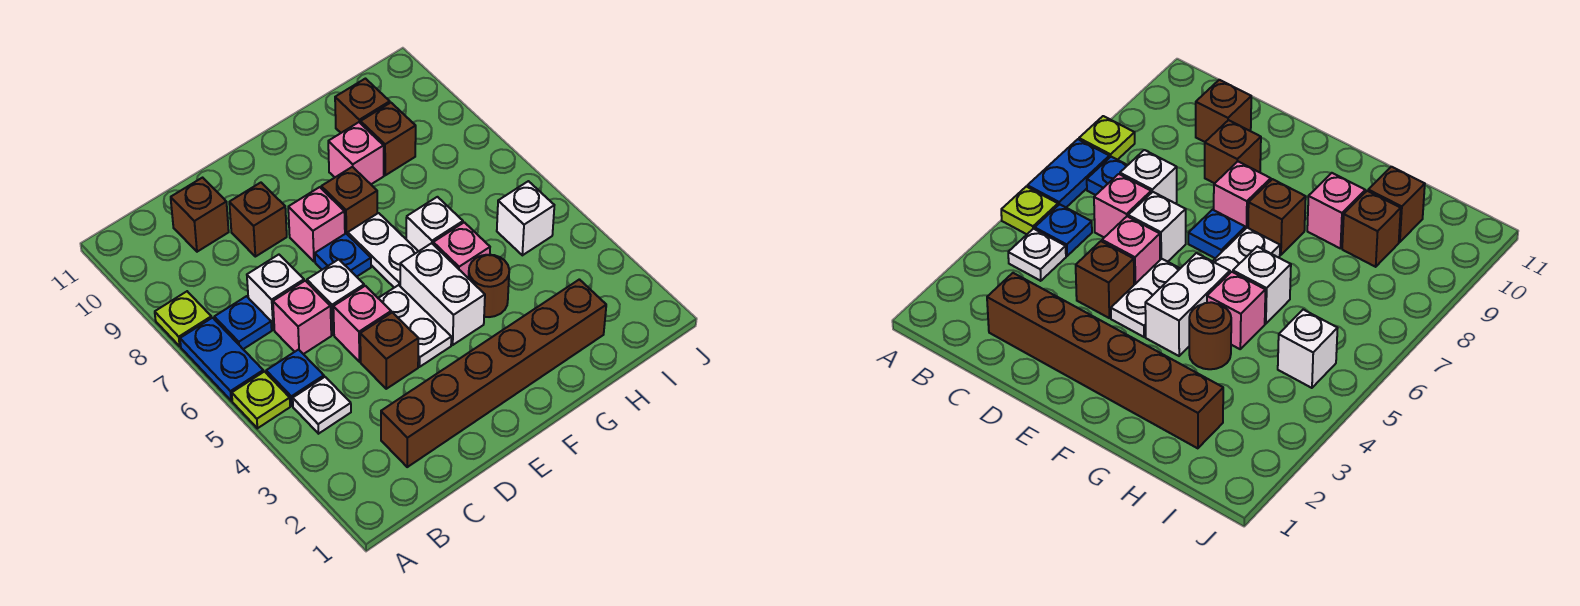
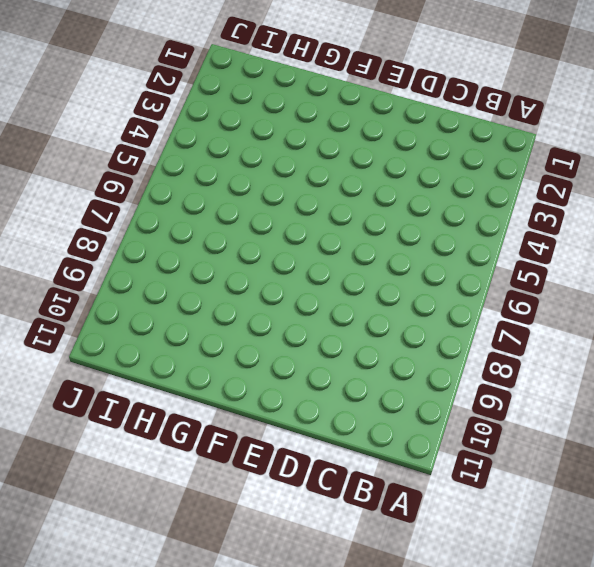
none -> lime plate A5 level 1
none -> blue plate A6:A7 level 1
none -> lime plate A8 level 1

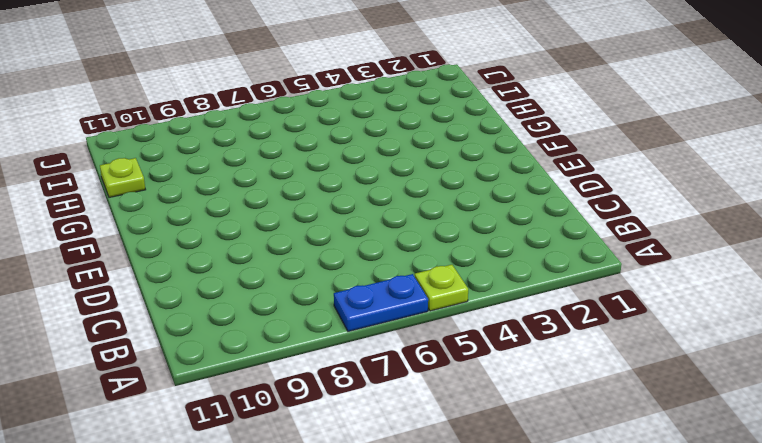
lime plate H11 level 1 -> lime plate A8 level 1
none -> white plate B4 level 1
none -> blue plate B5 level 1
none -> blue plate B7 level 1

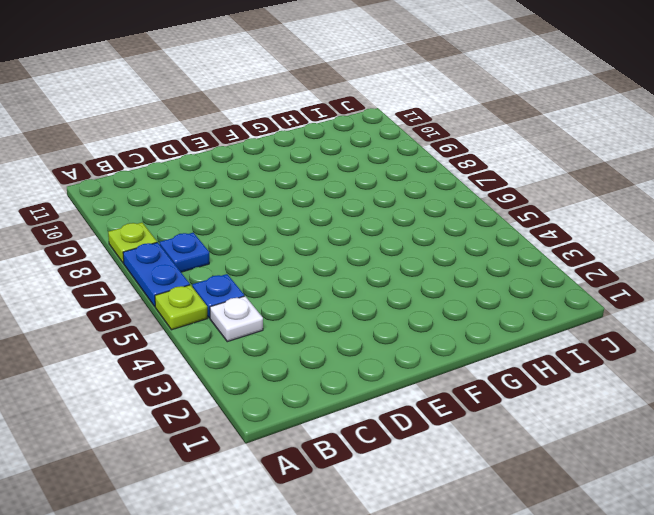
none -> brown brick C2:H2 level 1
none -> pink brick C6 level 1
none -> white brick C7 level 1

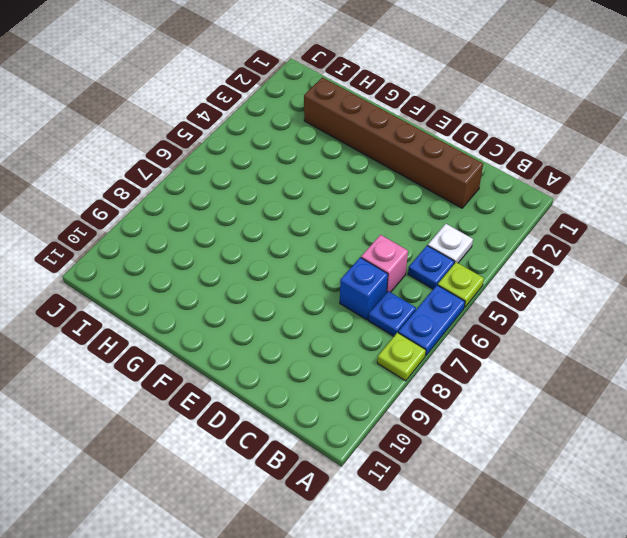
blue brick C7 level 1 -> white brick C7 level 1
none -> brown brick C10 level 1
none -> brown brick D4 level 1
none -> pink brick D5 level 1

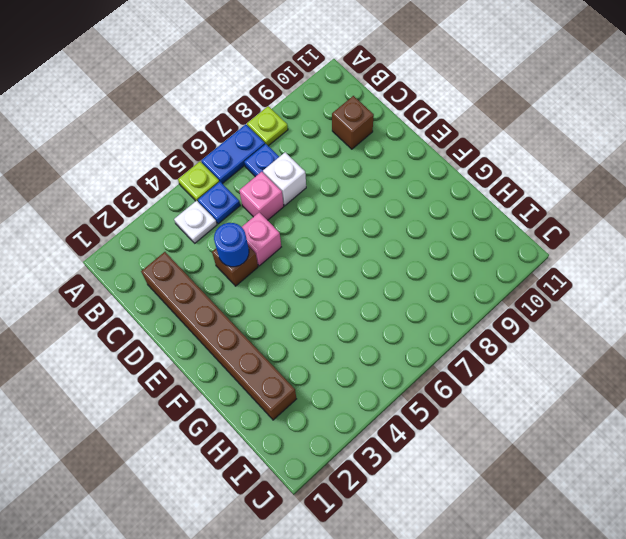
blue round brick D4 level 2 -> none
none -> white brick D6 level 1
none -> brown brick D9 level 1
none -> white plate E4:E5 level 1

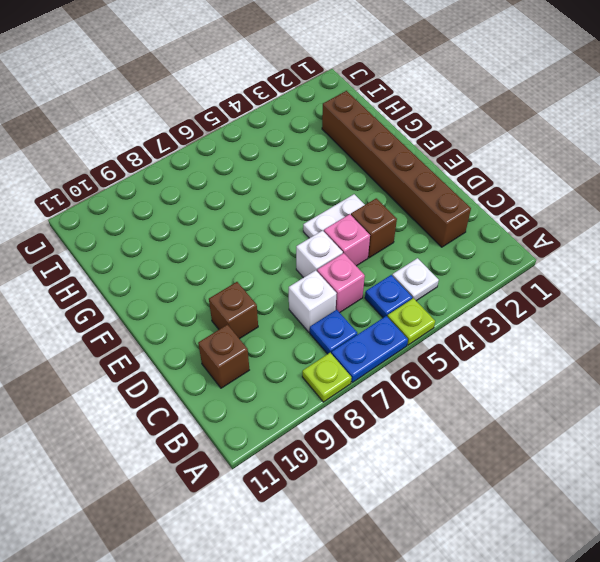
none -> blue plate E7 level 1
none -> pink brick E8 level 1
none -> white brick F4:F5 level 1

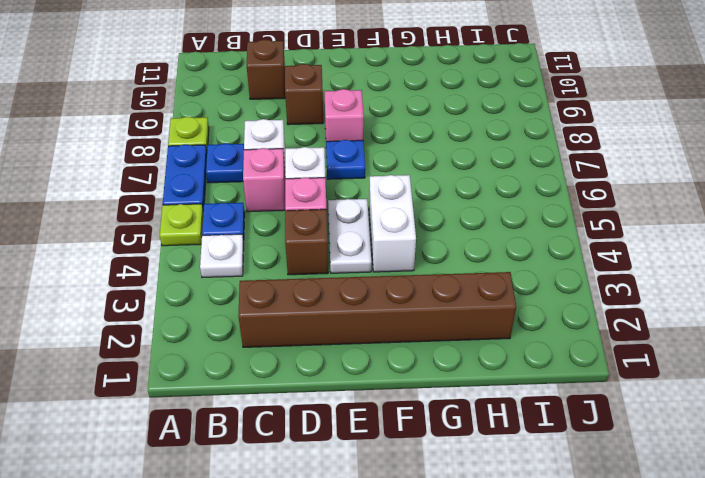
none -> white plate F6:F7 level 1
none -> brown brick F8 level 1
none -> brown round brick G4 level 1

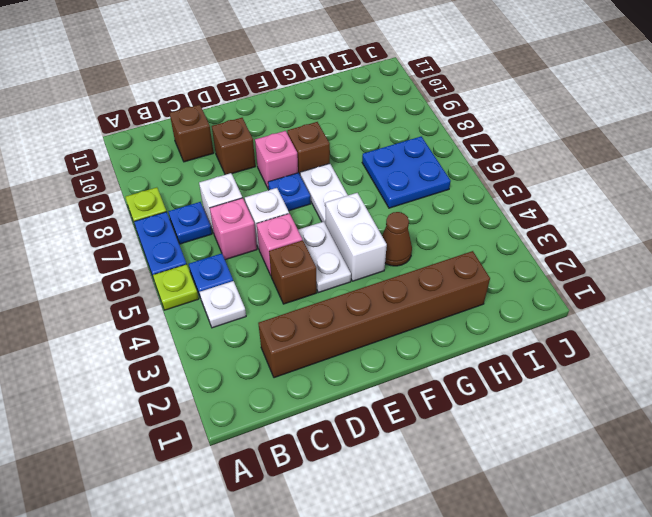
brown cone G4 level 1 -> brown round brick G4 level 1
blue plate H6:I7 level 1 -> none
none -> pink brick G5 level 1
none -> white brick G6 level 1
none -> pink brick G9 level 1

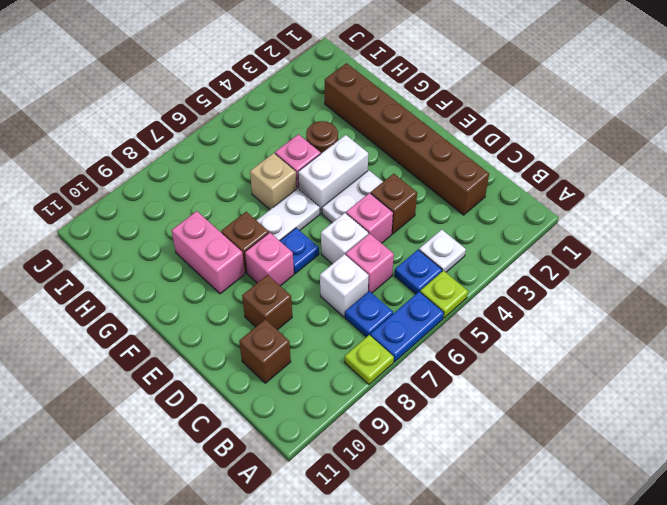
pink brick F9:G9 level 1 -> pink brick G9 level 1
tan brick G6 level 1 -> white brick G6 level 1
none -> brown brick H9 level 1
none -> brown brick H10 level 1
none -> white brick I5 level 1

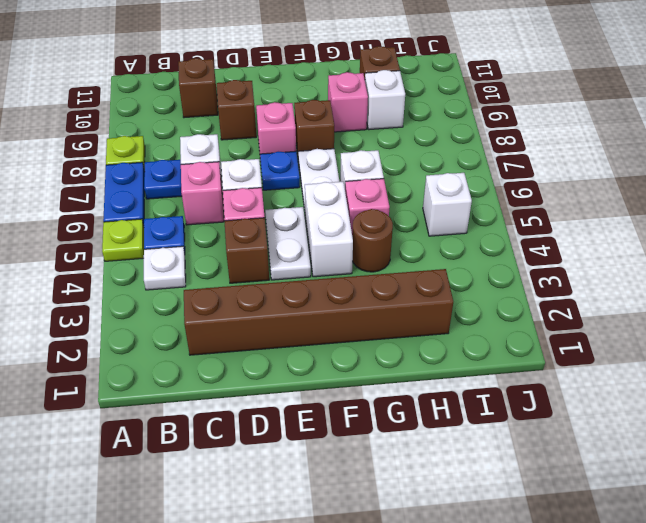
white brick H9 level 1 -> brown brick H9 level 1

